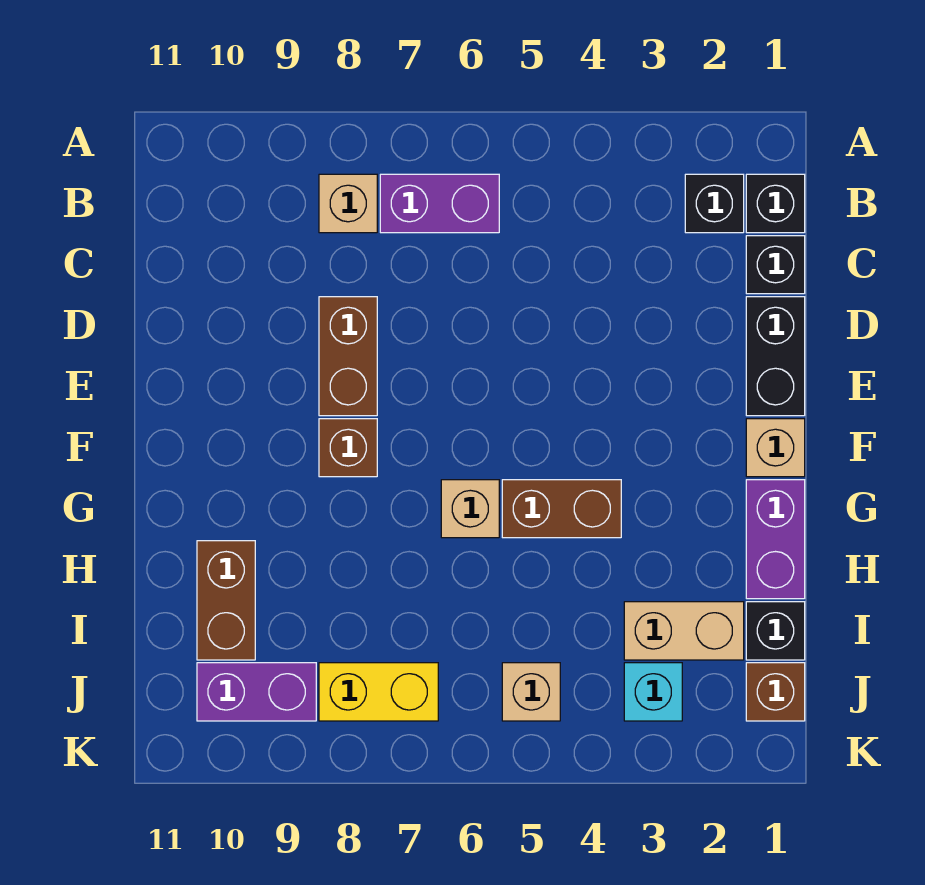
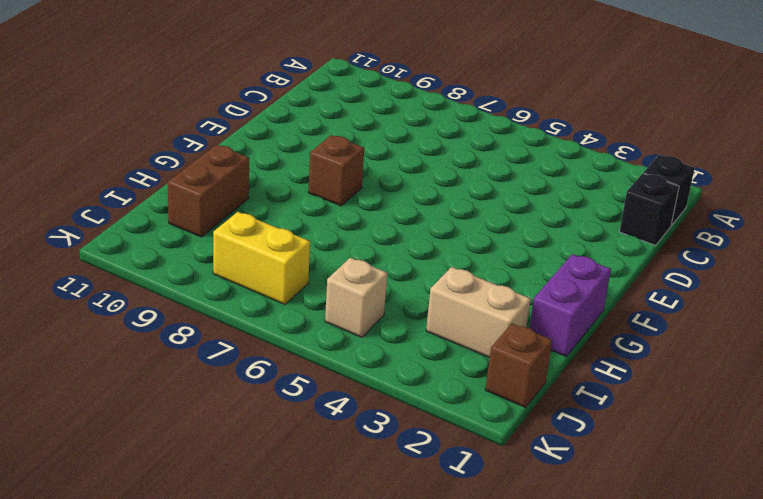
none -> black brick B2 level 1
none -> purple brick B6:B7 level 1
none -> tan brick B8 level 1

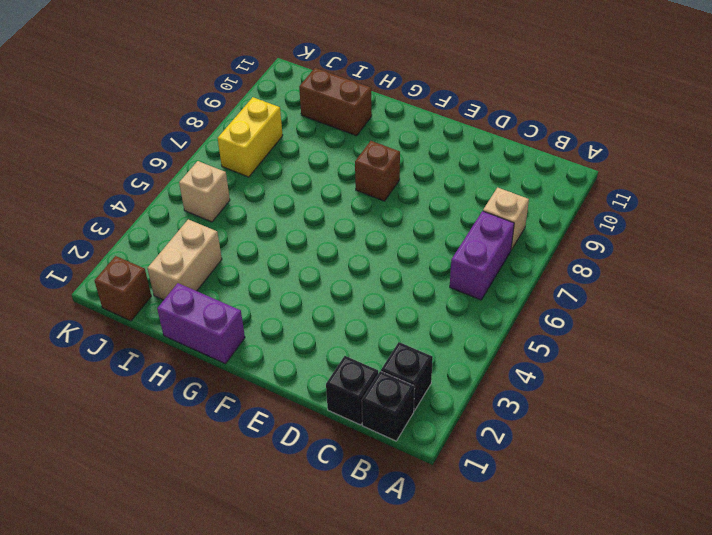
none -> black brick D1:E1 level 1
none -> brown brick D8:E8 level 1
none -> tan brick F1 level 1

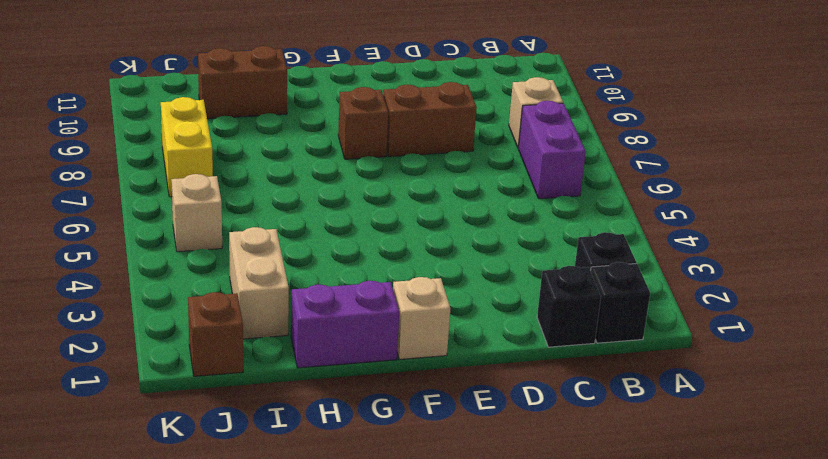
none -> black brick D1:E1 level 1
none -> brown brick G4:G5 level 1
none -> tan brick G6 level 1

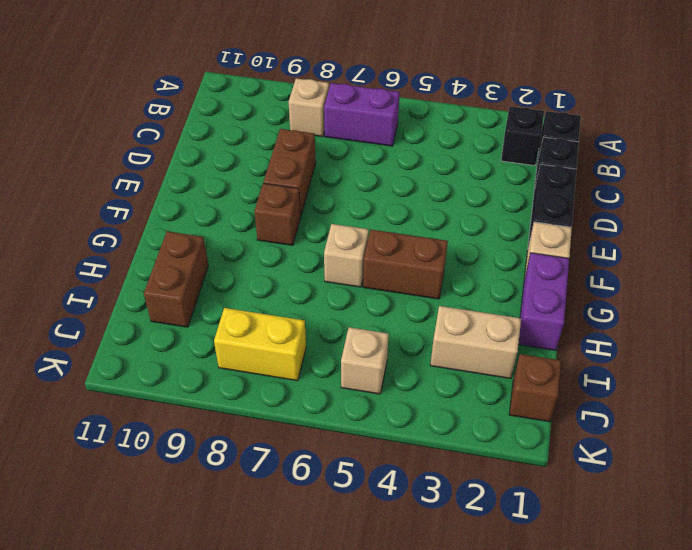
none -> black brick I1 level 1
none -> cyan brick J3 level 1
none -> purple brick J9:J10 level 1

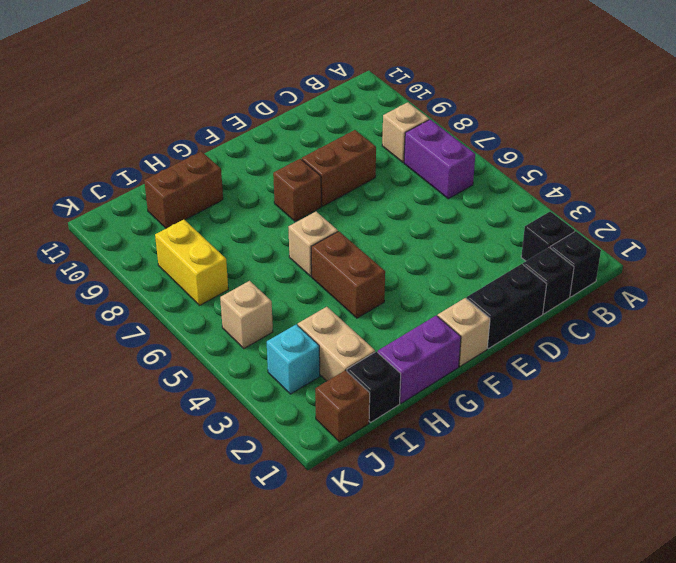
none -> purple brick J9:J10 level 1

